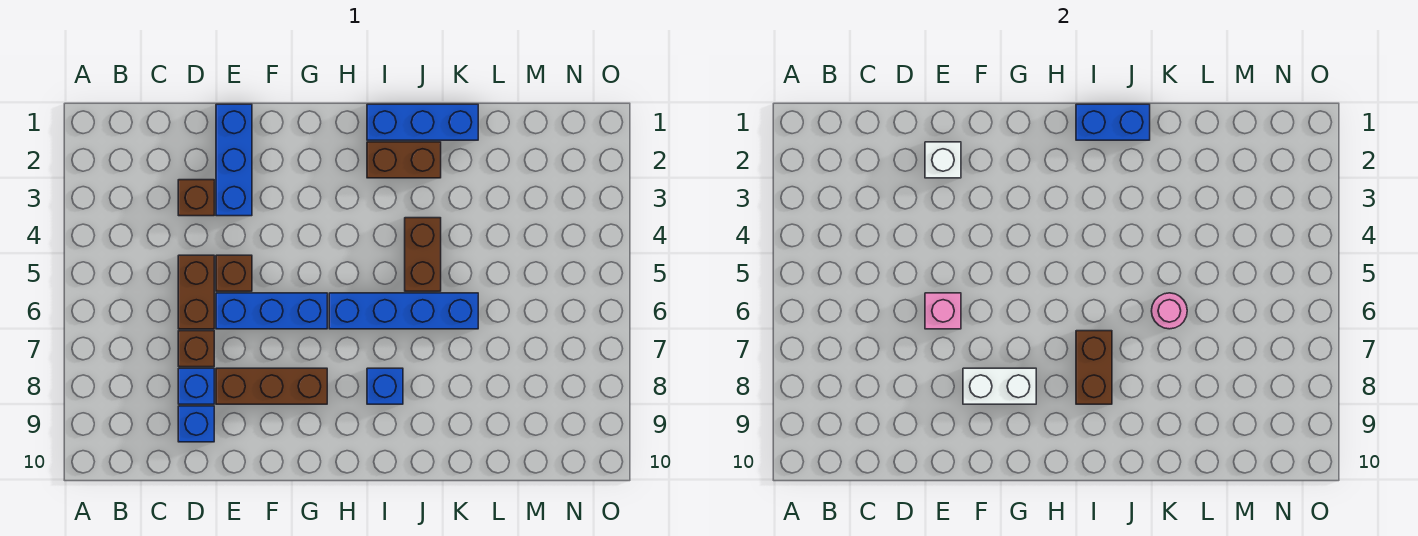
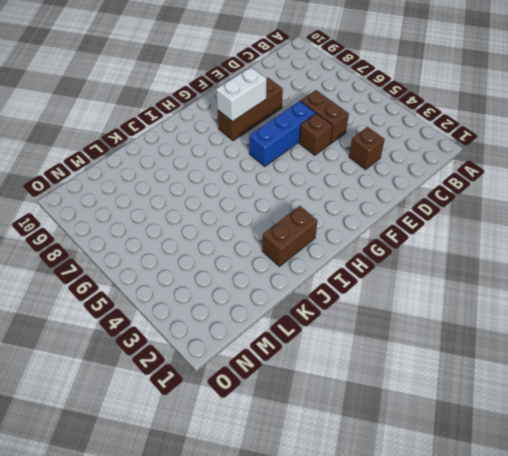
none -> brown brick D7 level 1
none -> blue brick D8 level 1
none -> blue brick D9 level 1

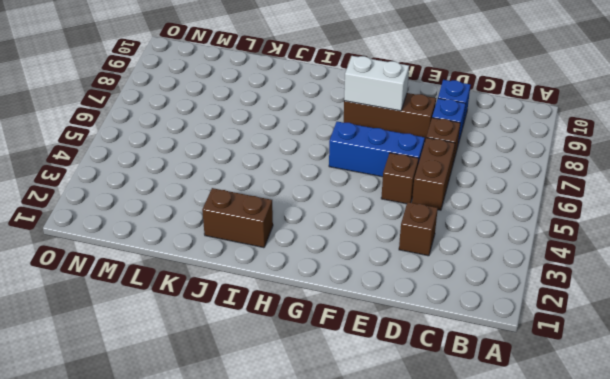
none -> blue brick E1:E3 level 1
none -> blue brick H6:K6 level 1
none -> blue brick I1:K1 level 1

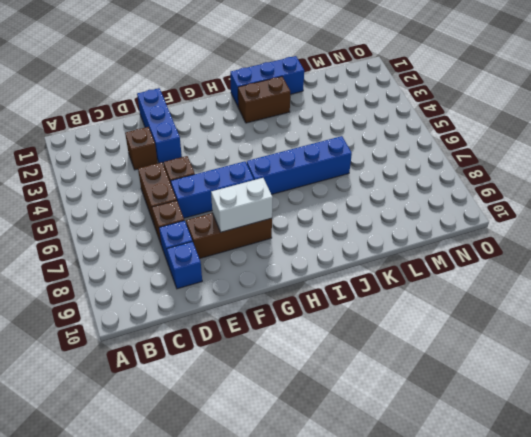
none -> blue brick I8 level 1
none -> brown brick J4:J5 level 1
none -> white brick E2 level 2

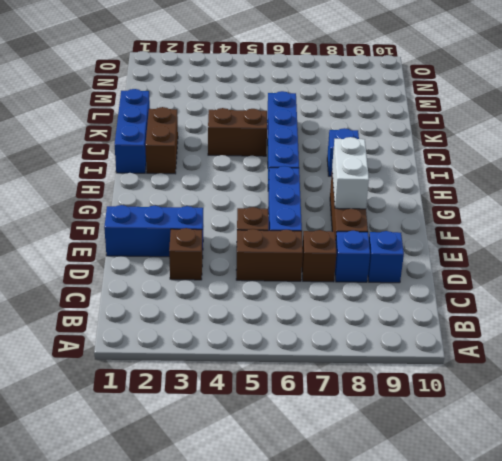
none -> white brick E2 level 2
none -> pink brick E6 level 2
none -> blue brick I1:J1 level 2

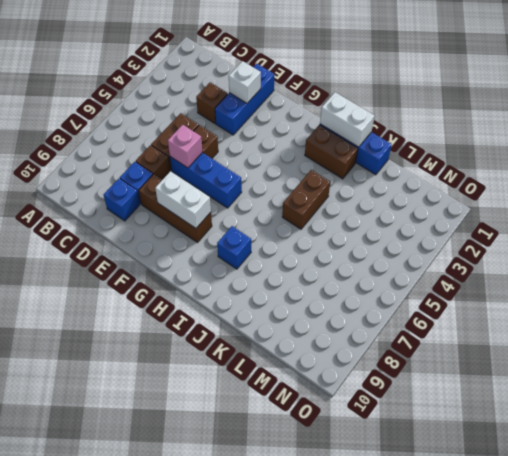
white brick I1:J1 level 2 -> blue brick I1:J1 level 2
none -> blue brick H6:K6 level 1
none -> brown brick I7:I8 level 2
none -> pink round brick K6 level 2

